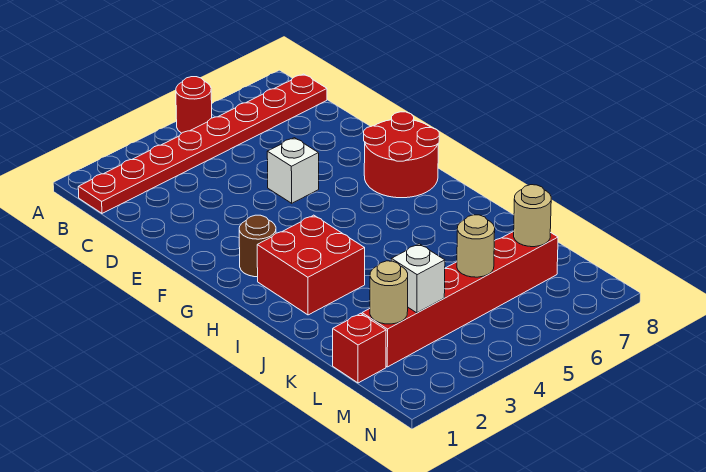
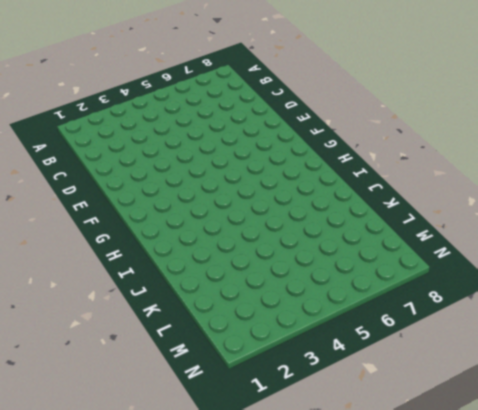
none -> red round brick A5 level 1
none -> red plate B1:B8 level 1
none -> white brick E5 level 1

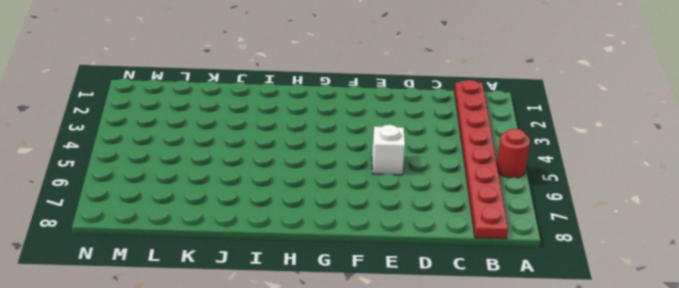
none -> red round brick F7:G8 level 1
none -> brown round brick G2 level 1
none -> red brick H2:I3 level 1

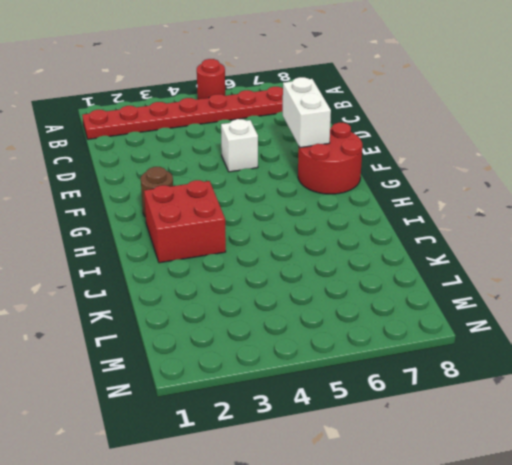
white brick E7:F7 level 2 -> none
none -> red brick L1 level 1
none -> red brick L2:L7 level 1
none -> tan round brick L2 level 2

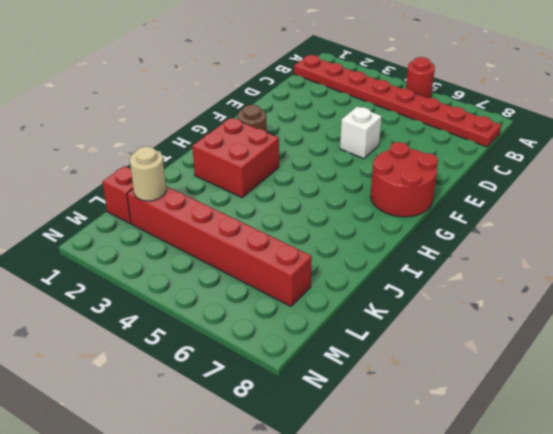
none -> white brick L3 level 2
none -> tan round brick L5 level 2
none -> tan round brick L7 level 2

